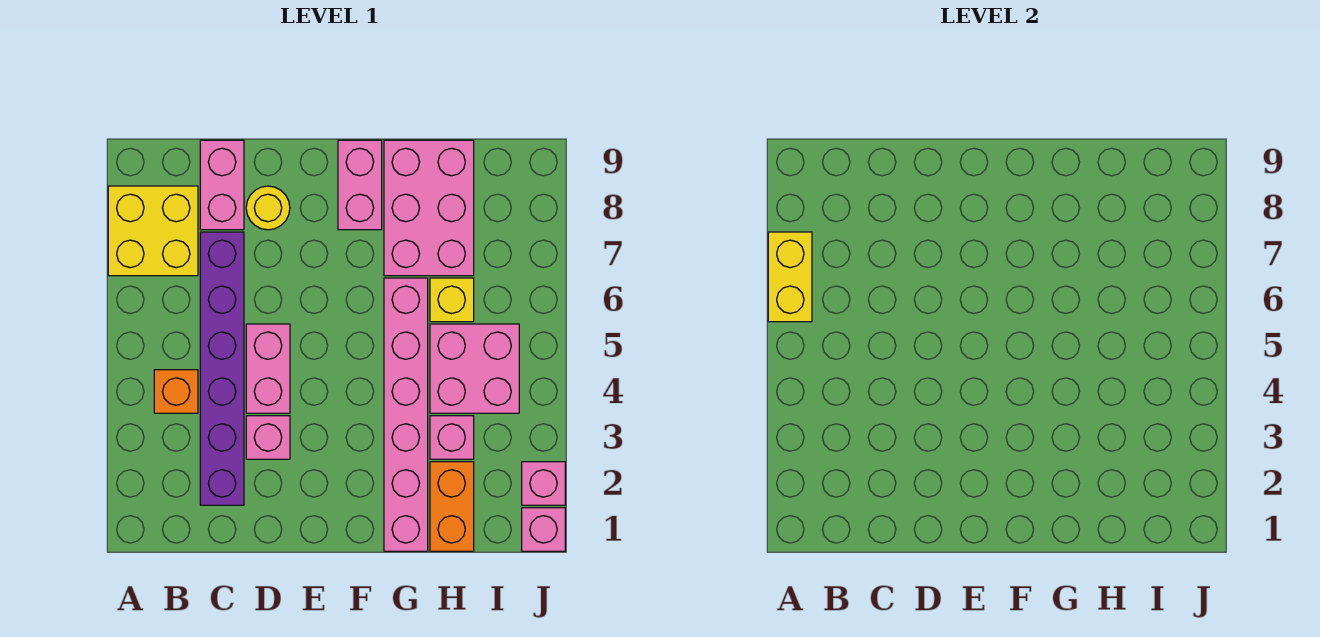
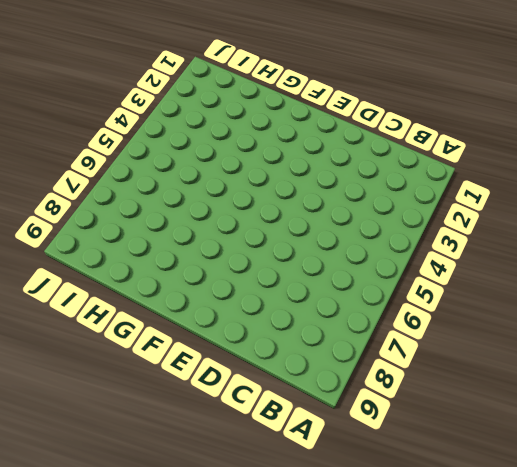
none -> yellow brick A7:B8 level 1
none -> orange brick B4 level 1
none -> purple brick C2:C7 level 1

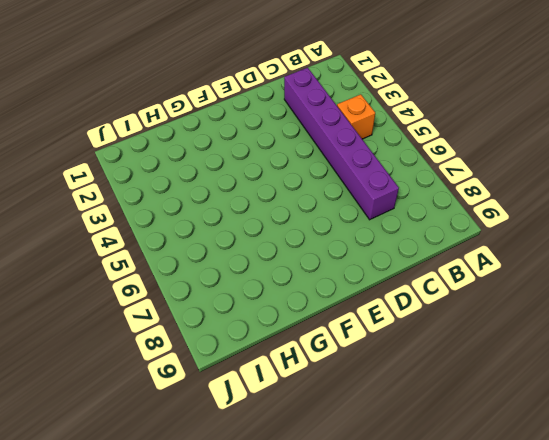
none -> yellow brick A7:B8 level 1
none -> pink brick C8:C9 level 1
none -> pink brick D3 level 1

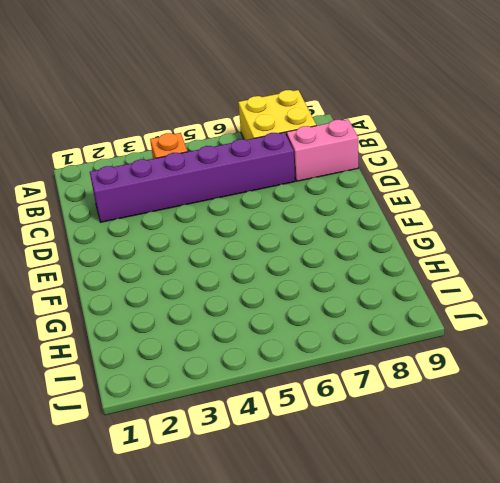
none -> pink brick D3 level 1
none -> pink brick D4:D5 level 1
none -> yellow round brick D8 level 1

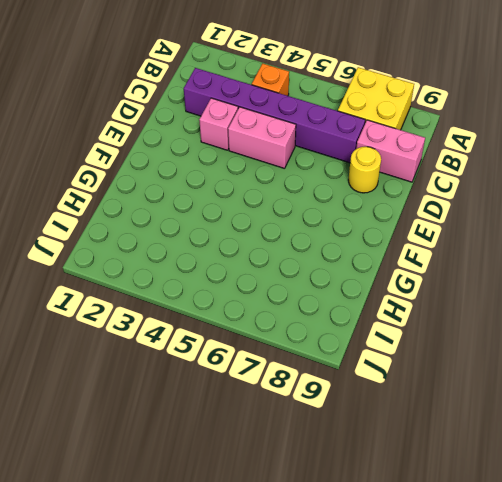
none -> pink brick F8:F9 level 1
none -> pink brick G1:G6 level 1
none -> pink brick G7:H9 level 1

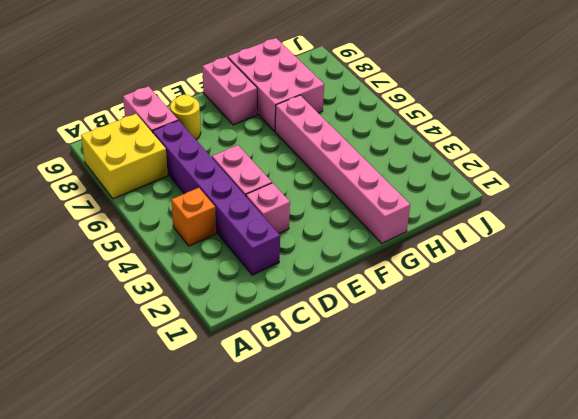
none -> orange brick H1:H2 level 1
none -> pink brick H3 level 1
none -> pink brick H4:I5 level 1

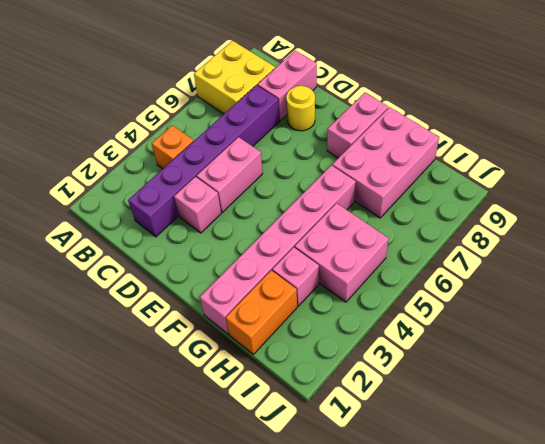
none -> yellow brick H6 level 1
none -> pink brick J1 level 1
none -> pink brick J2 level 1

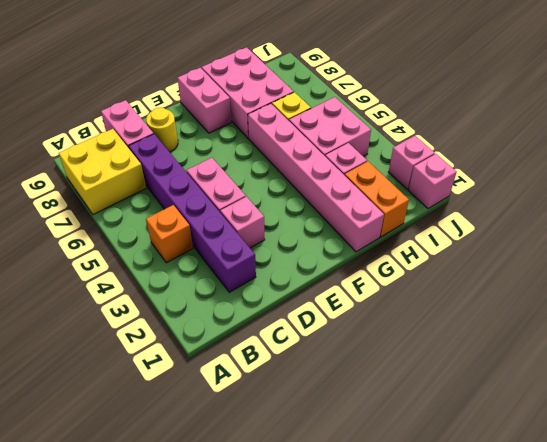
none -> yellow brick A6:A7 level 2

